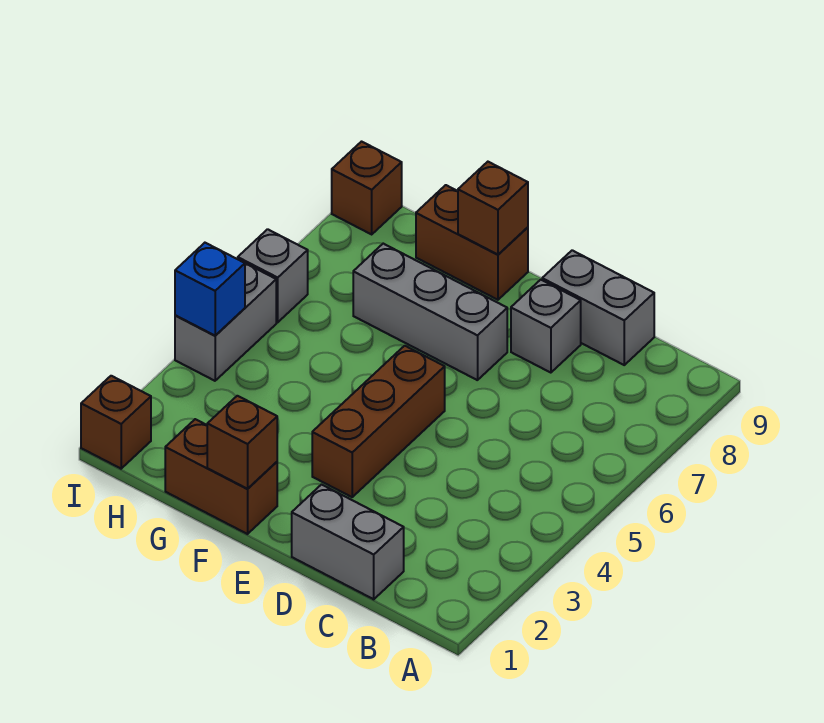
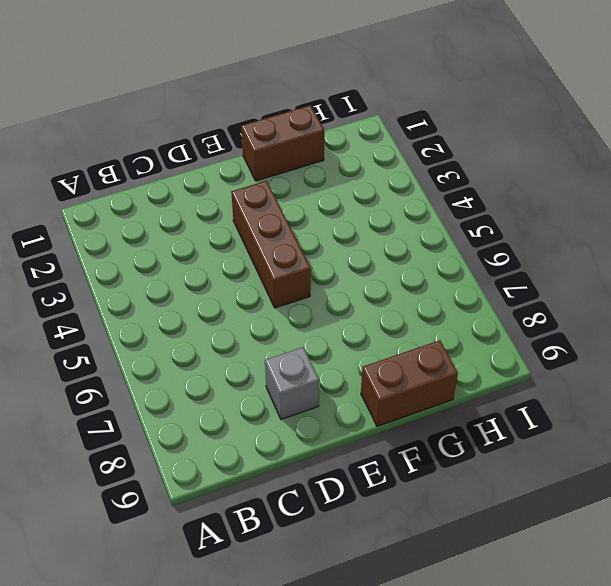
none -> grey brick C1:D1 level 1
none -> grey brick C9:D9 level 1
none -> grey brick E7:G7 level 1

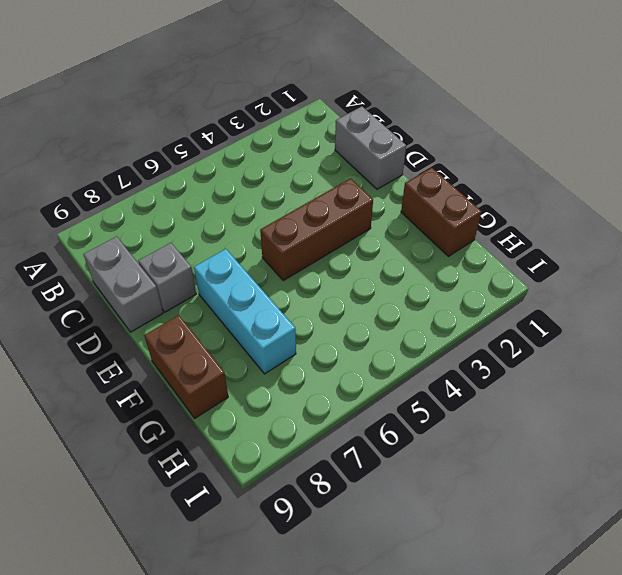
cyan brick E7:G7 level 1 -> grey brick E7:G7 level 1
none -> brown brick I1 level 1
none -> grey brick I4:I5 level 1
none -> grey brick I6 level 1

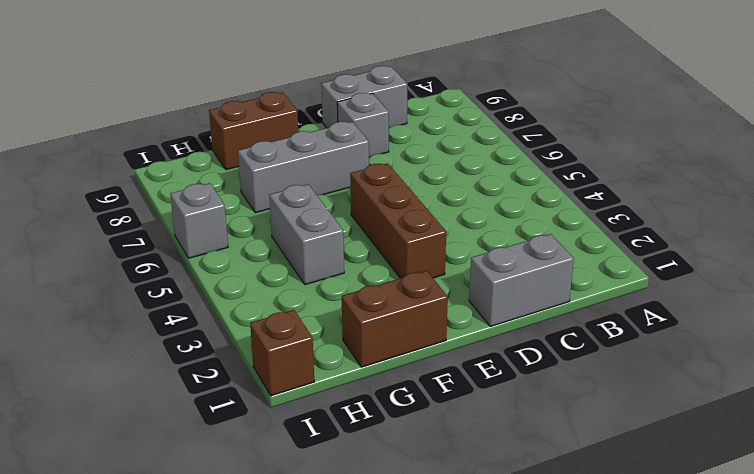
grey brick G4:G5 level 1 -> grey brick I4:I5 level 1
none -> brown brick I9 level 1
none -> brown brick F1 level 2
none -> brown brick F9 level 2

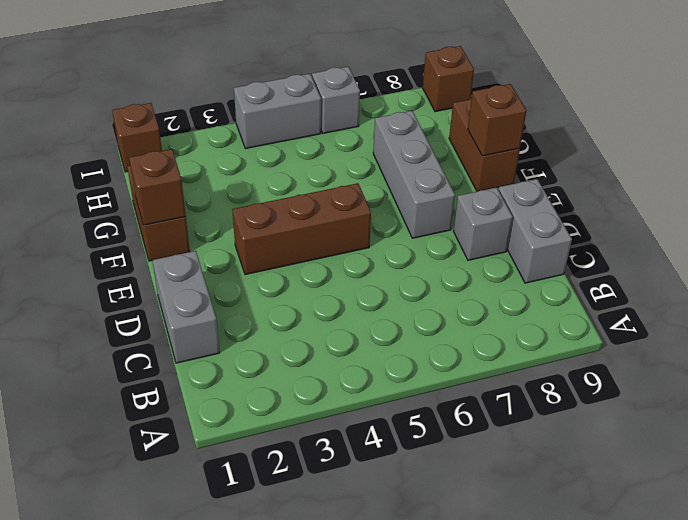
none -> blue brick I4 level 2

